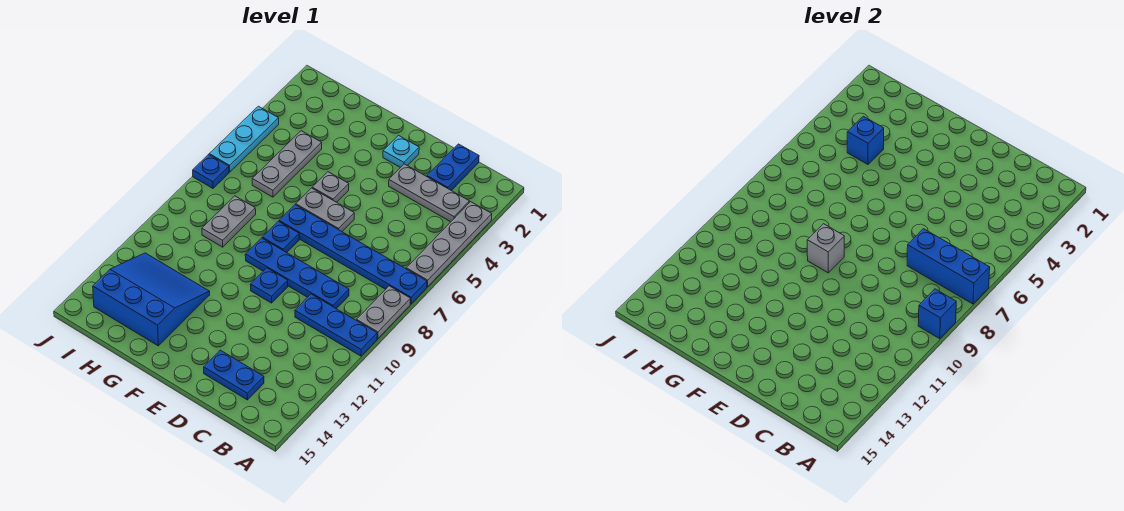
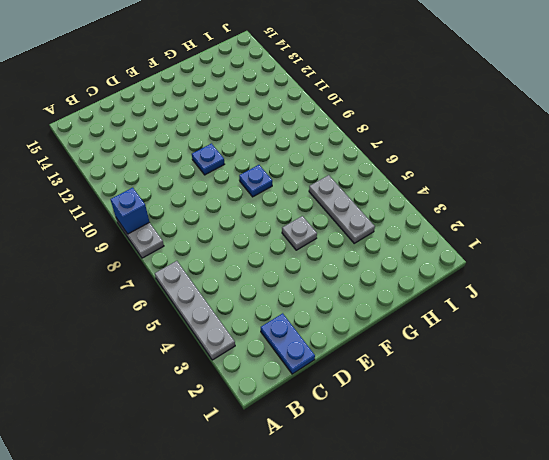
none -> blue plate A7:F7 level 1
none -> blue plate A10:C10 level 1
none -> grey plate B3:D3 level 1

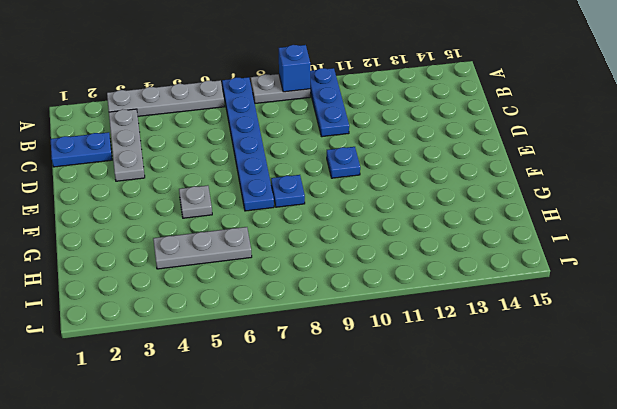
none -> blue plate C9:F9 level 1
none -> blue plate C14:D14 level 1
none -> cyan plate E2 level 1

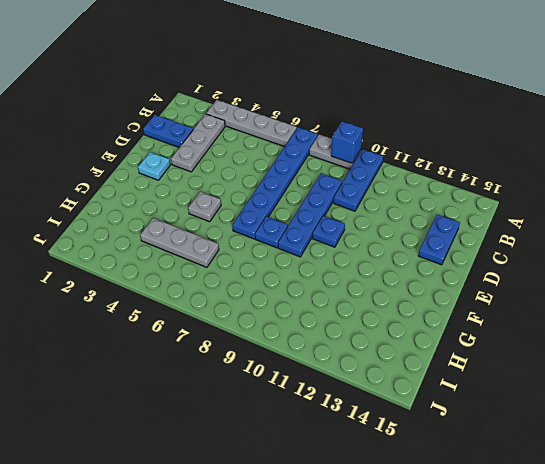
none -> grey plate E6:F6 level 1
none -> blue slope G12:I14 level 1 top 14
none -> grey plate H8:H9 level 1

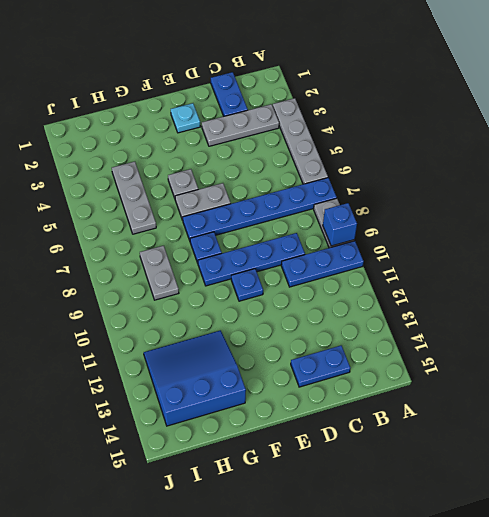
none -> cyan plate J4:J6 level 1
none -> blue plate J7 level 1
none -> blue brick A7:C7 level 2

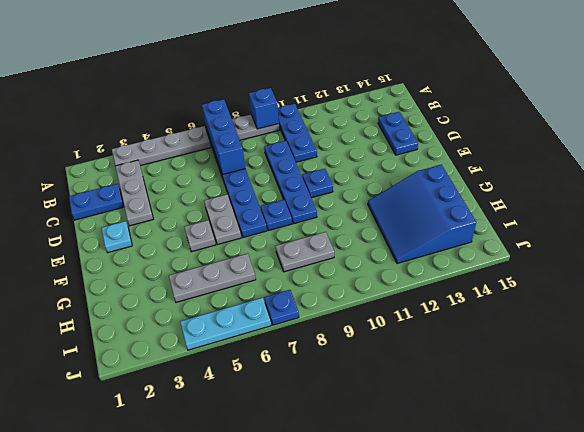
none -> grey brick F9 level 2
none -> blue brick H4 level 2

